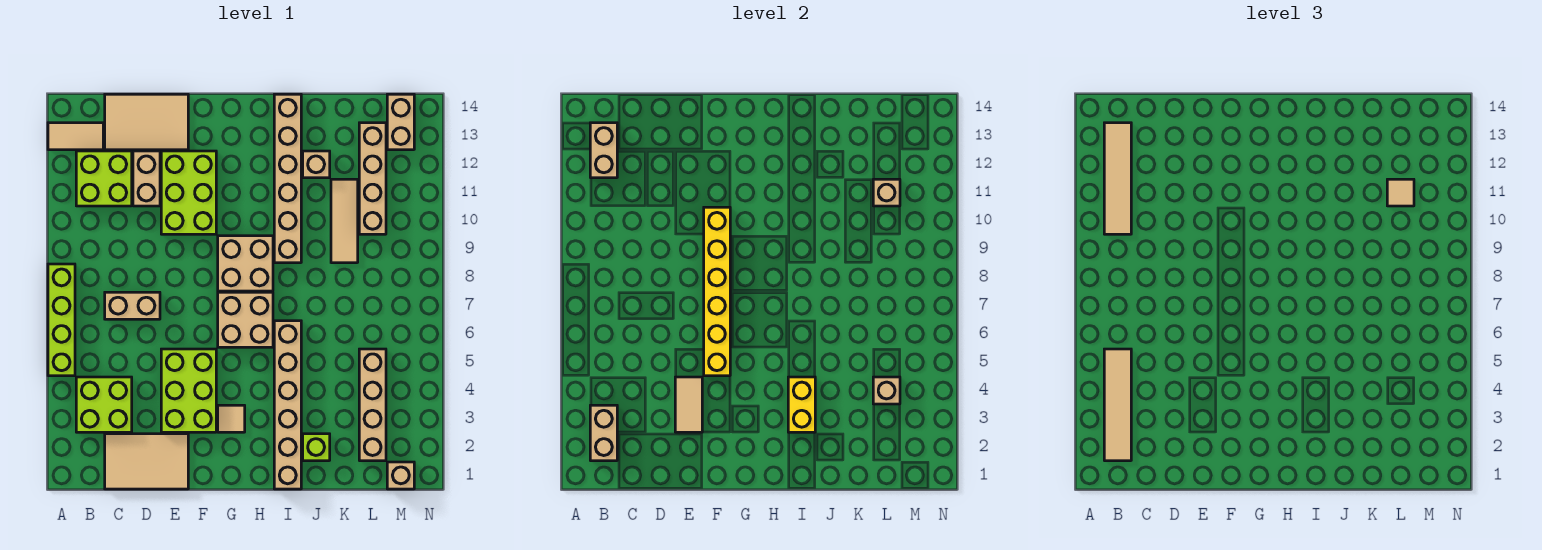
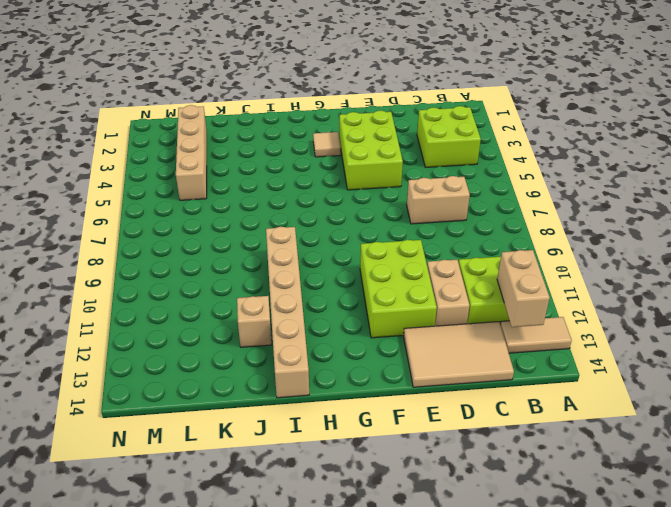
none -> lime brick A5:A8 level 1
none -> tan tile C1:E2 level 1
none -> tan brick G6:H7 level 1
none -> tan brick G8:H9 level 1

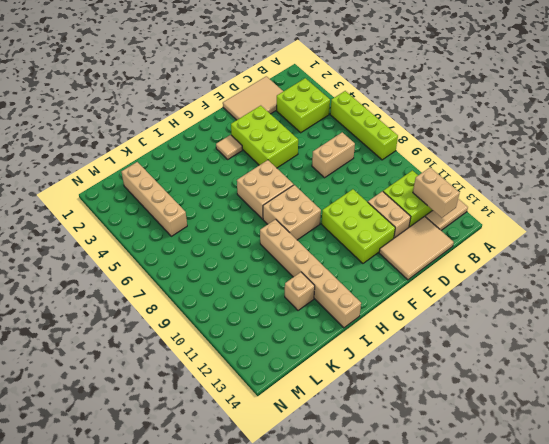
none -> tan brick I1:I6 level 1
none -> lime brick J2 level 1
none -> tan tile K9:K11 level 1
none -> tan brick L10:L13 level 1

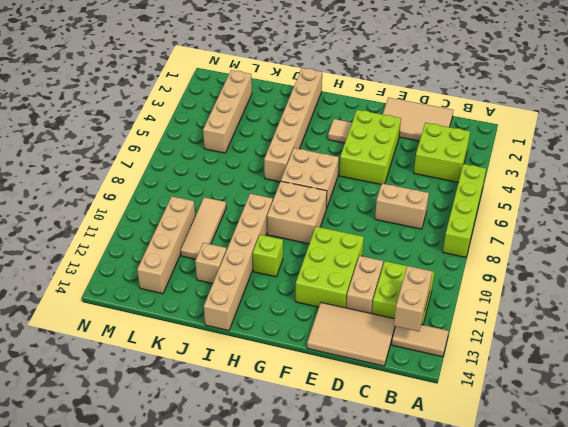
lime brick H11 level 1 -> lime brick J2 level 1
none -> tan brick M1 level 1
none -> tan brick M13:M14 level 1
none -> tan brick B2:B3 level 2
none -> tan tile E3:E4 level 2

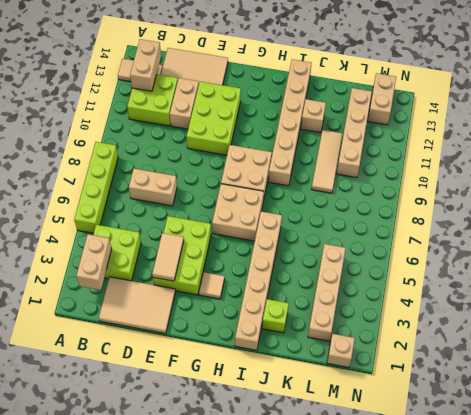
none -> yellow brick F5:F10 level 2
none -> yellow brick I3:I4 level 2
none -> tan brick L4 level 2
none -> tan brick L11 level 2

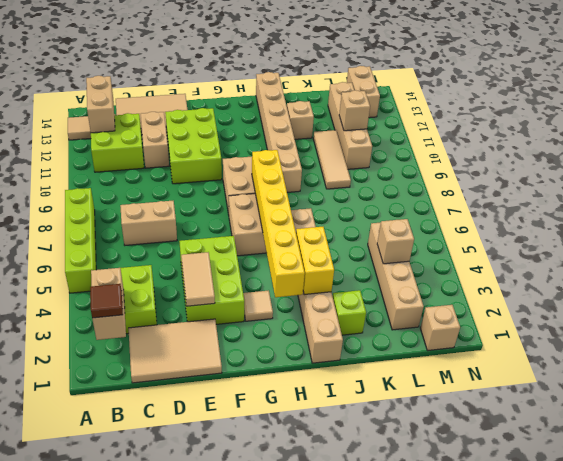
brown tile B2 level 3 -> tan tile B2:B5 level 3
yellow brick H3:H8 level 2 -> yellow brick F5:F10 level 2
none -> tan tile B10:B13 level 3
none -> tan tile L11 level 3

